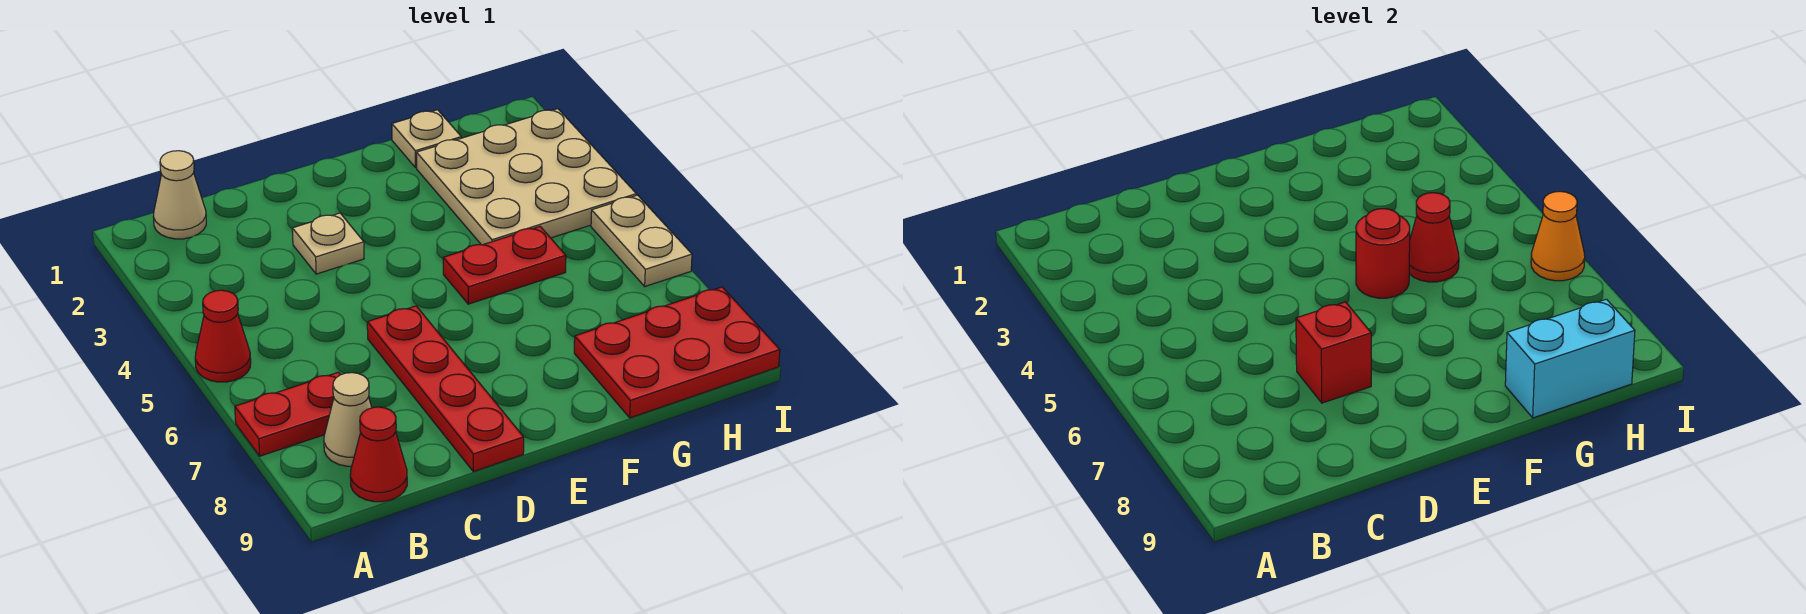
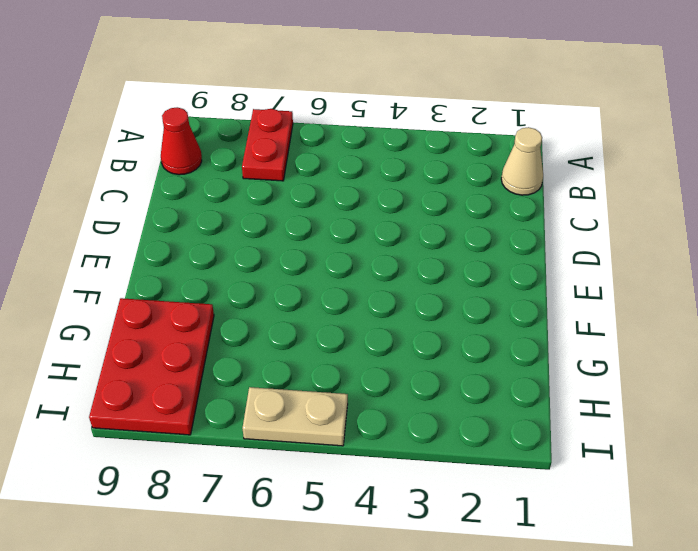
none -> red cone A5 level 1
none -> tan cone B8 level 1
none -> tan plate D3 level 1

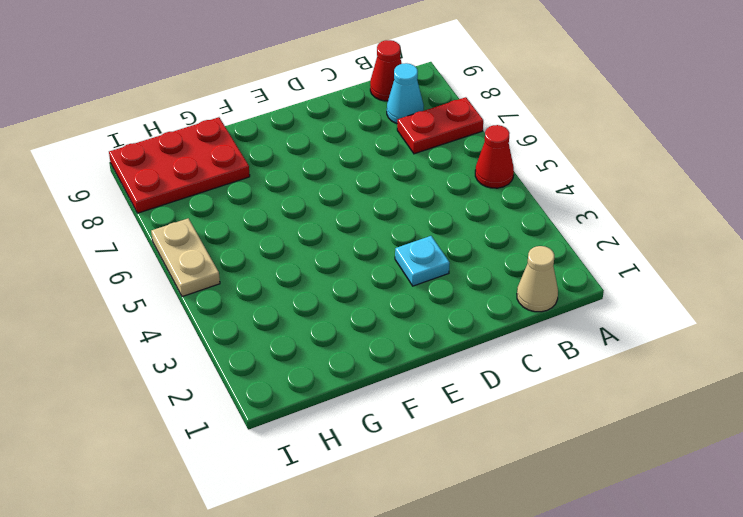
cyan cone B8 level 1 -> tan cone B8 level 1
cyan plate D3 level 1 -> tan plate D3 level 1
none -> red plate D6:D9 level 1
none -> red plate F5:G5 level 1
none -> tan plate G1 level 1

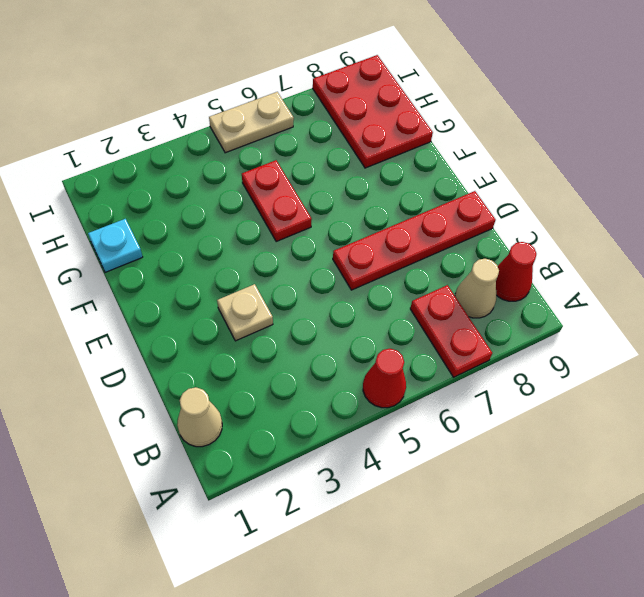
cyan plate G1 level 1 -> tan plate G1 level 1
none -> tan plate G2:I4 level 1
none -> red brick D7 level 2
none -> red round brick F5 level 2

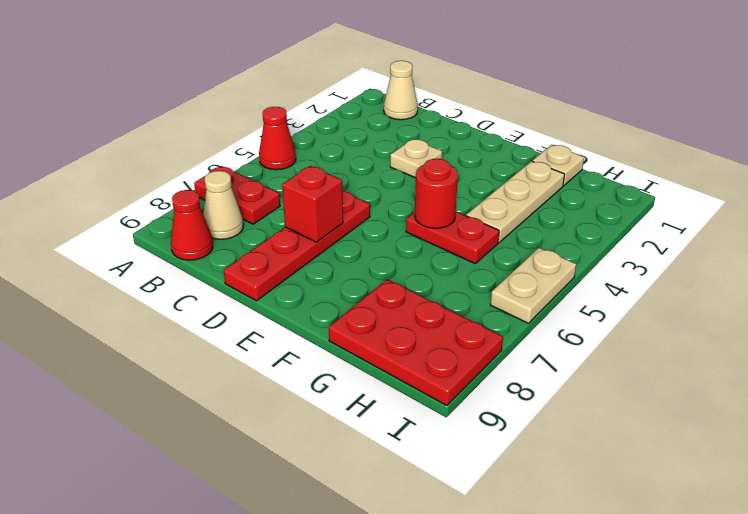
tan plate G2:G4 level 1 -> tan plate G2:I4 level 1
none -> red cone G5 level 2
none -> cyan brick G9:H9 level 2
none -> orange cone I6 level 2

